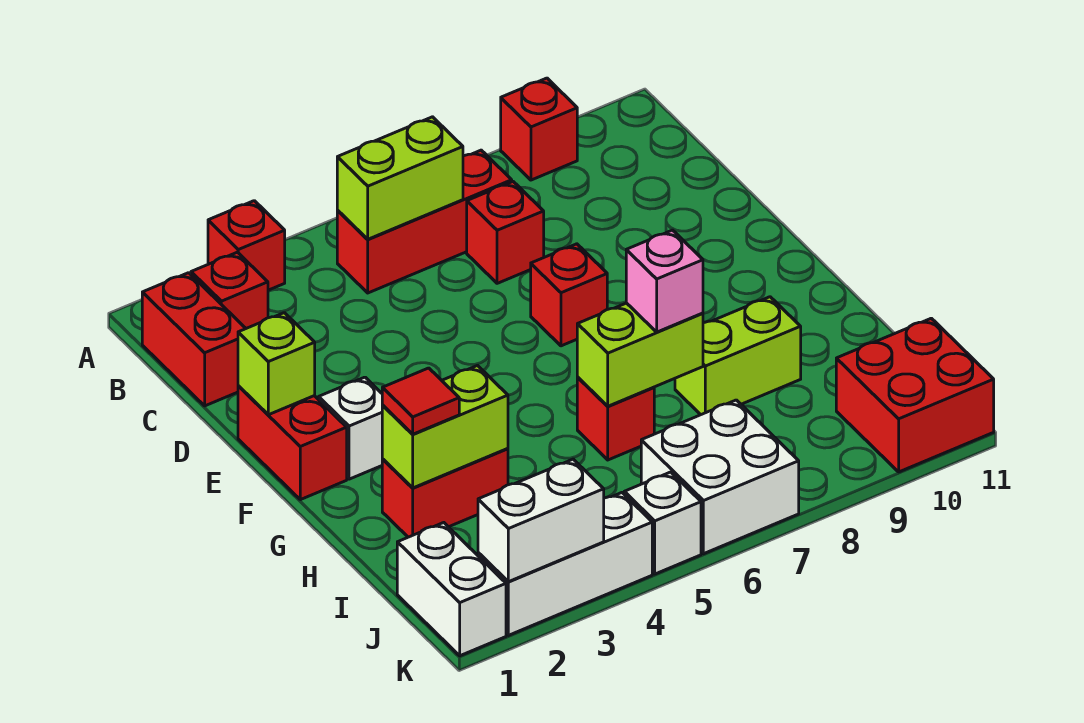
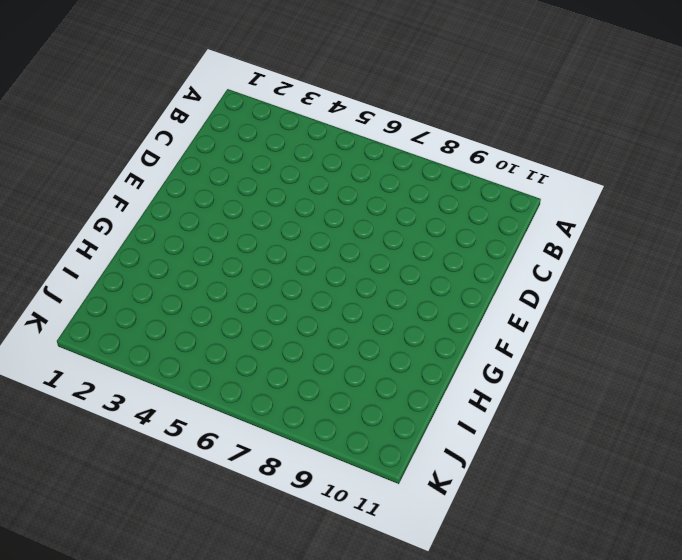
none -> red brick A3 level 1
none -> red brick A9 level 1
none -> red brick B1:C1 level 1

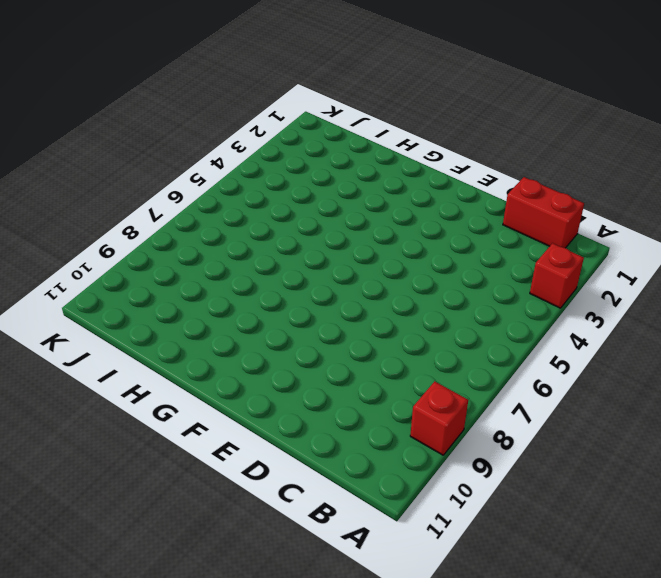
none -> red brick B2 level 1
none -> red brick B5:B7 level 1
none -> red brick C7 level 1

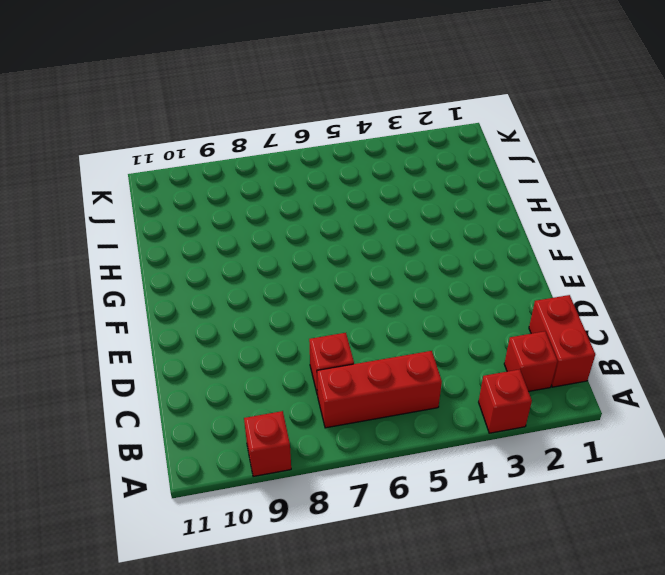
none -> red brick E1:F1 level 1
none -> red brick E7 level 1
none -> white brick F2 level 1

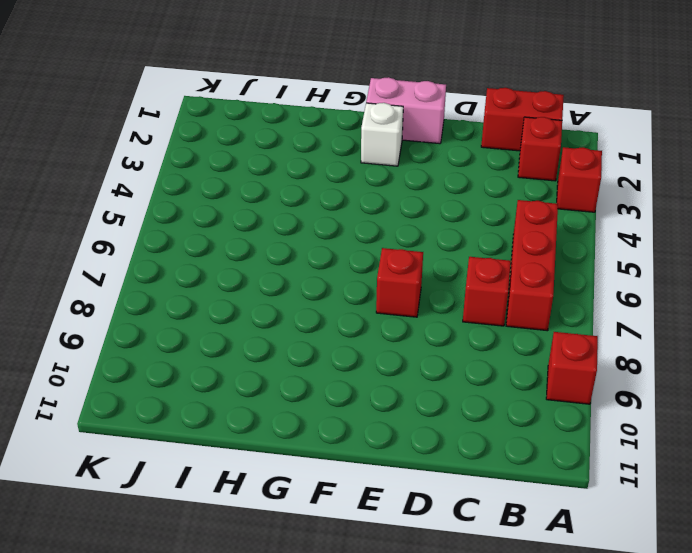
pink brick E1:F1 level 1 -> red brick E1:F1 level 1
none -> red brick H2:H3 level 1
none -> red brick H6 level 1
none -> lime brick H8:H9 level 1

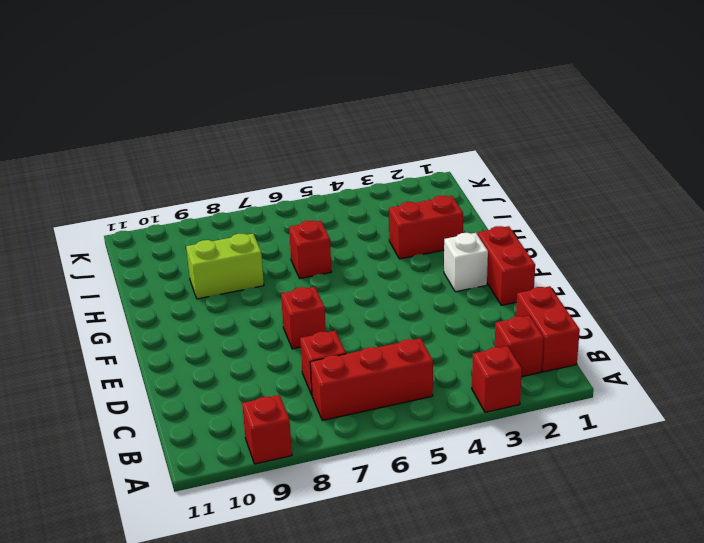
none -> white brick J1:K1 level 1
none -> white brick J6:K7 level 1
none -> red brick J10:K11 level 1

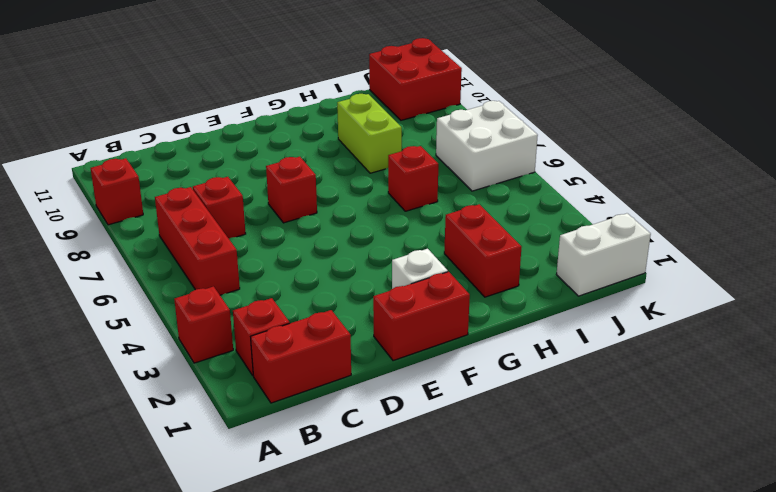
none -> white brick K2:K4 level 1
none -> white brick K5 level 1
none -> lime brick B5:B6 level 2

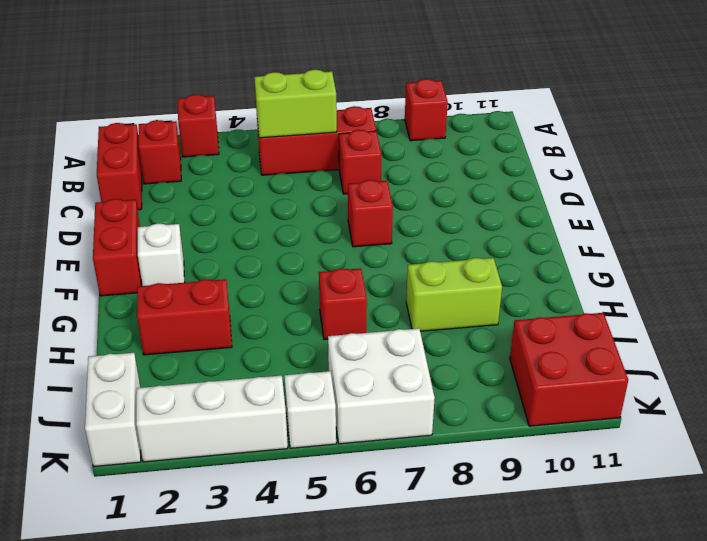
none -> lime brick E1 level 2
none -> lime brick H2:H3 level 2
none -> lime brick H6:H7 level 2

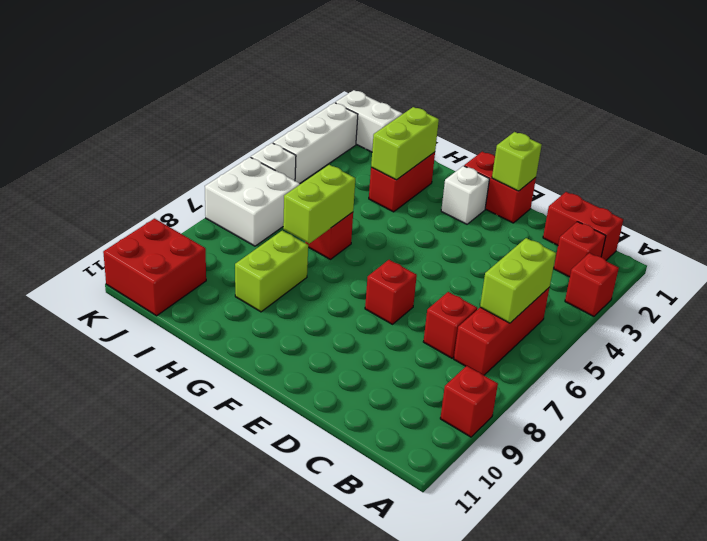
none -> white brick K2:K3 level 2
none -> red tile H2 level 3
none -> pink brick H7 level 3

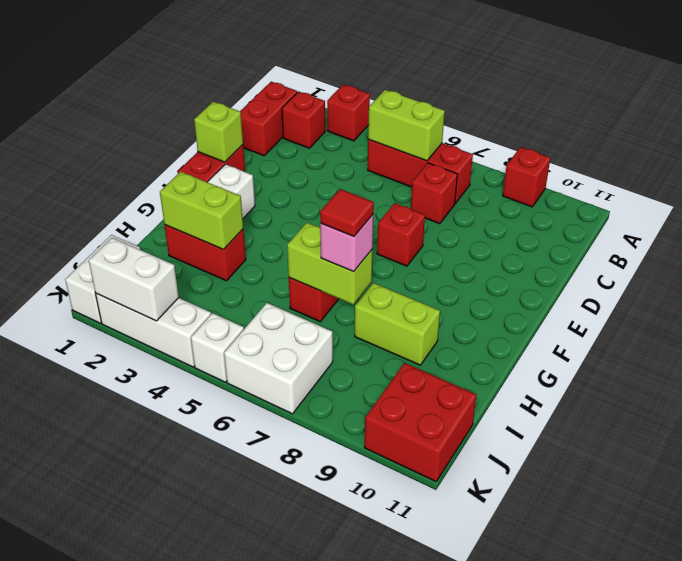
red tile H7 level 4 -> red tile H2 level 3

